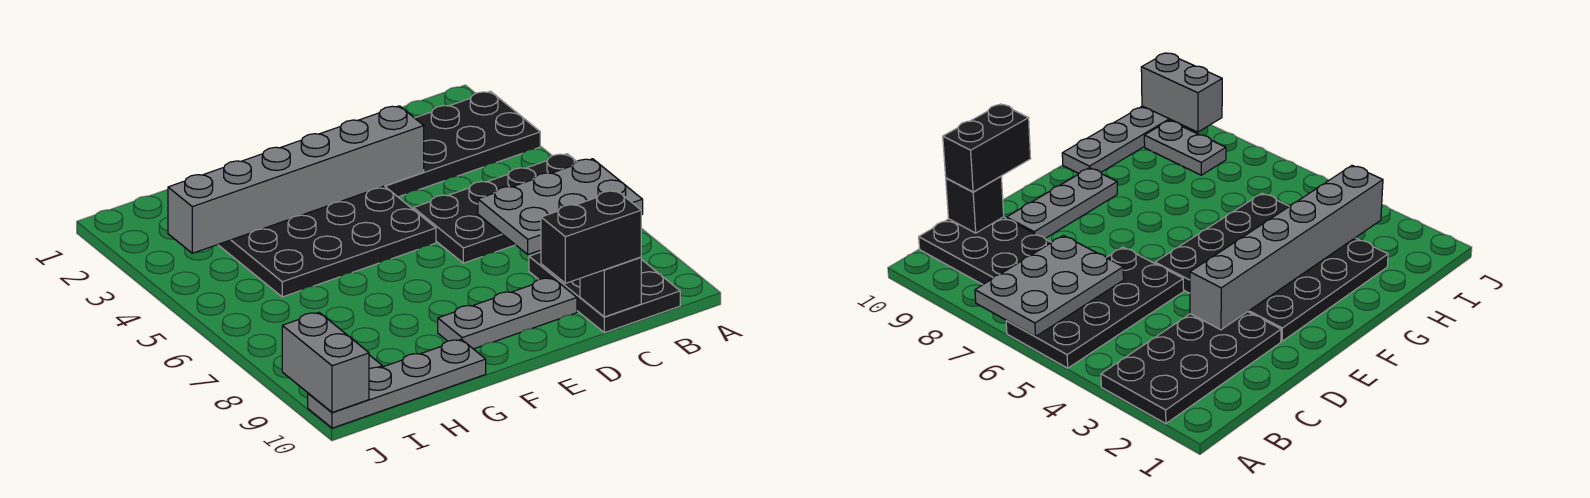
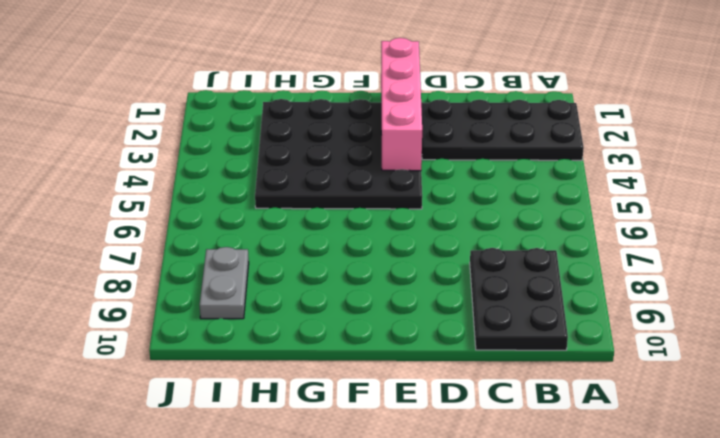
pink brick E1:E4 level 2 -> grey brick D3:I3 level 2
none -> black plate A5:D6 level 1
none -> grey plate D9:F9 level 1
none -> grey plate G10:J10 level 1

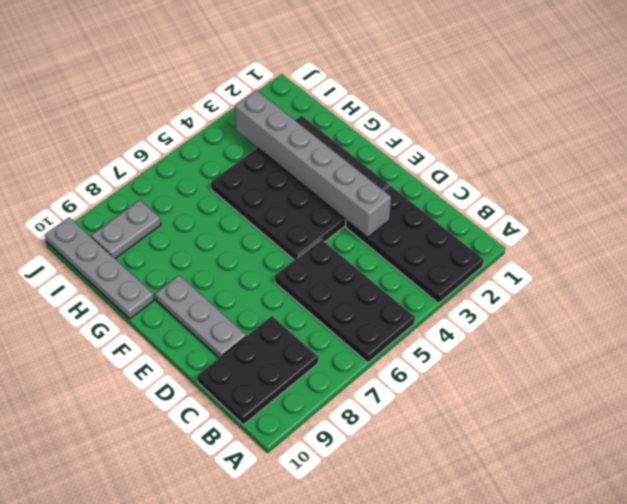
none -> grey plate A6:C7 level 2
none -> black brick C10 level 2
none -> grey brick J9:J10 level 2

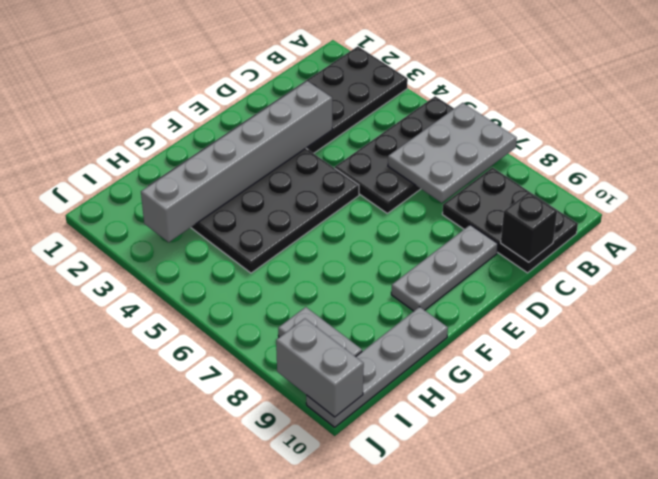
none -> black brick C10:D10 level 3

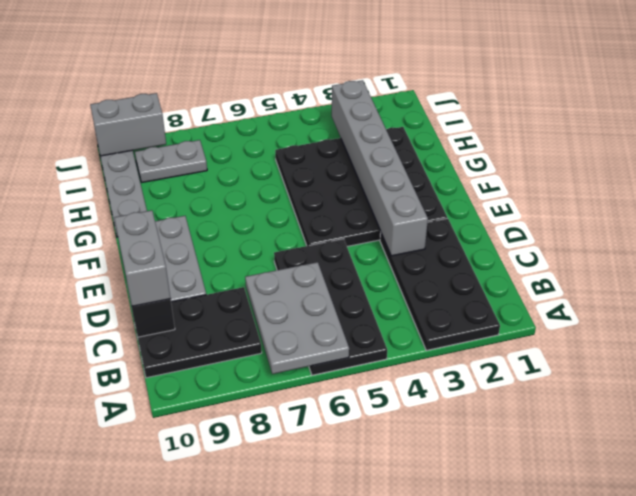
grey brick C10:D10 level 3 -> black brick C10:D10 level 3

